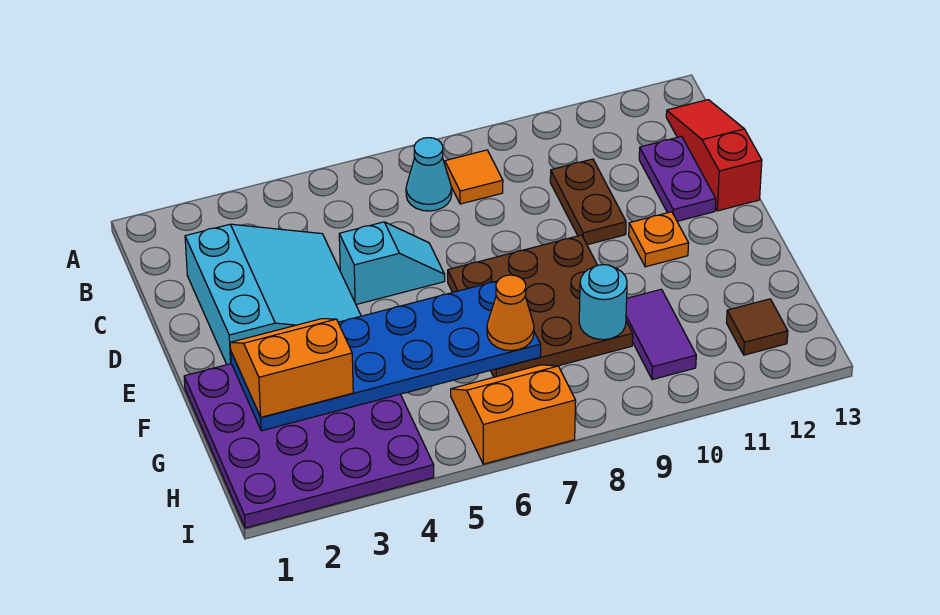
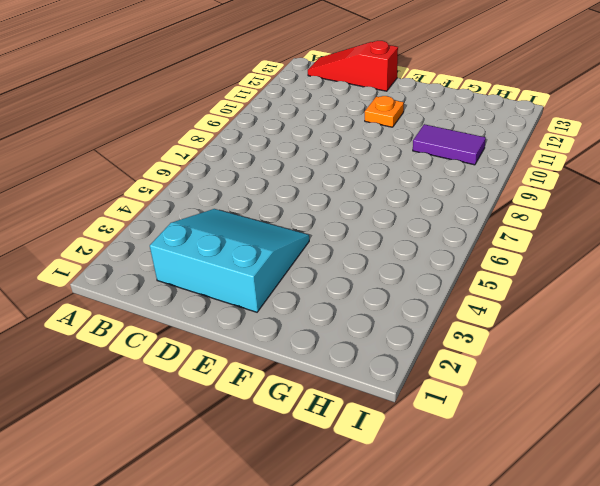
none -> cyan cone B7 level 1
none -> orange tile B8 level 1
none -> brown plate C10:D10 level 1

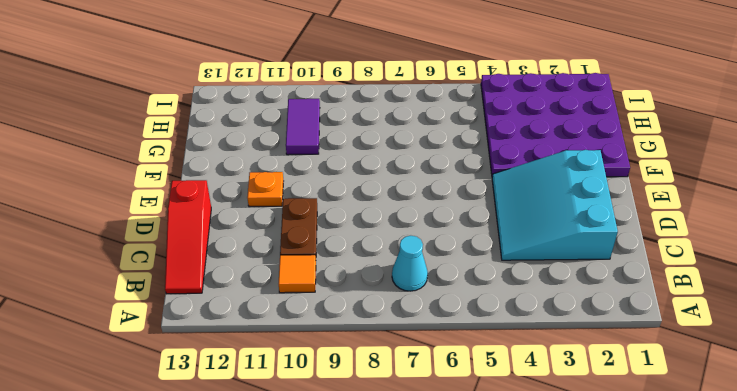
orange tile B10 level 1 -> orange tile B8 level 1
none -> purple plate C12:D12 level 1
none -> cyan slope D5:D6 level 1 top 5
none -> brown plate E7:G9 level 1

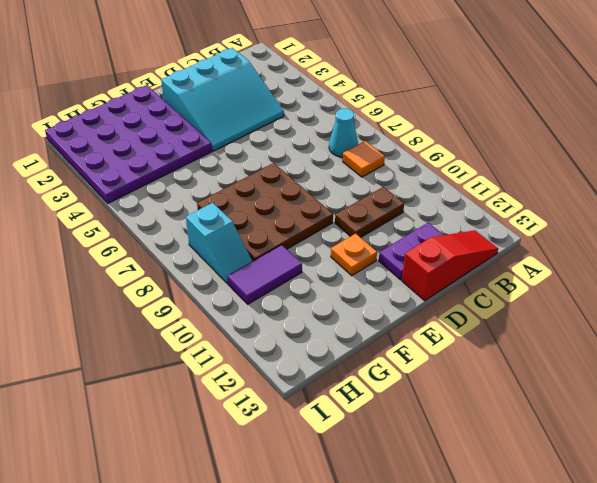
cyan slope H8:H9 level 1 top 8 -> cyan slope D5:D6 level 1 top 5
none -> orange slope H6:I7 level 1 top I
none -> brown tile H12 level 1
none -> blue plate F2:G7 level 2

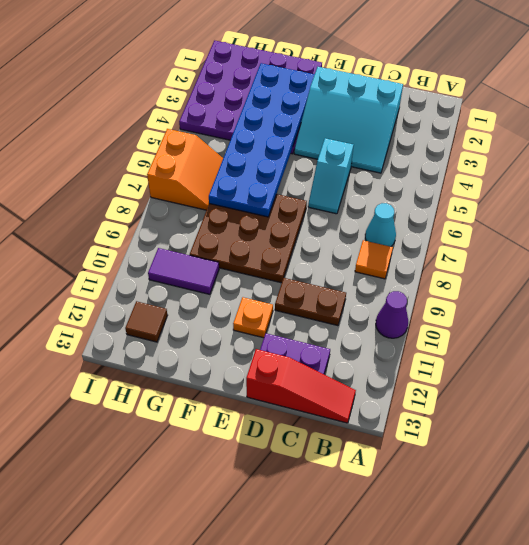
purple cone A10 level 1 -> none
none -> cyan round brick G9 level 2
none -> orange slope F2:G3 level 3 top G
none -> orange cone G7 level 3

